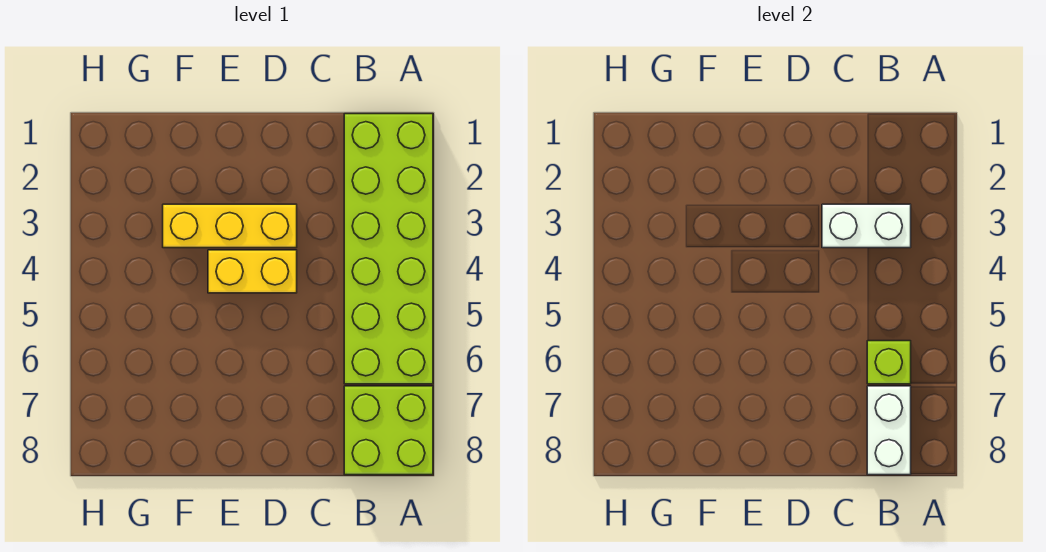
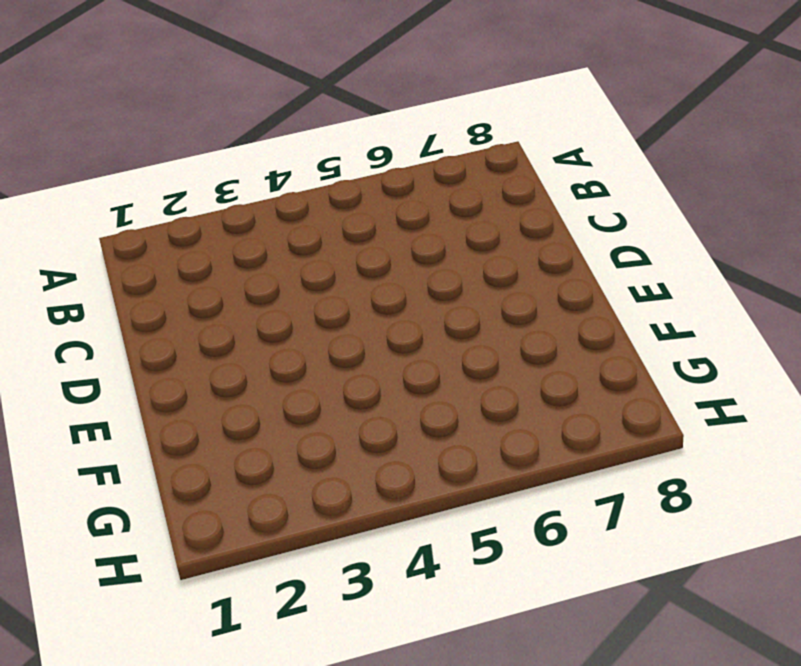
none -> lime brick A1:B6 level 1
none -> lime brick A7:B8 level 1

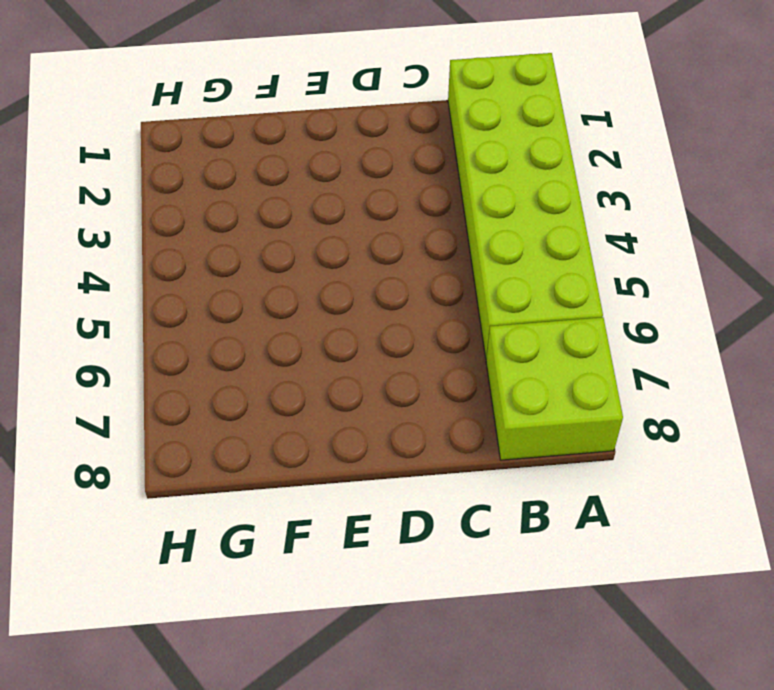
none -> yellow brick D3:F3 level 1
none -> yellow brick D4:E4 level 1

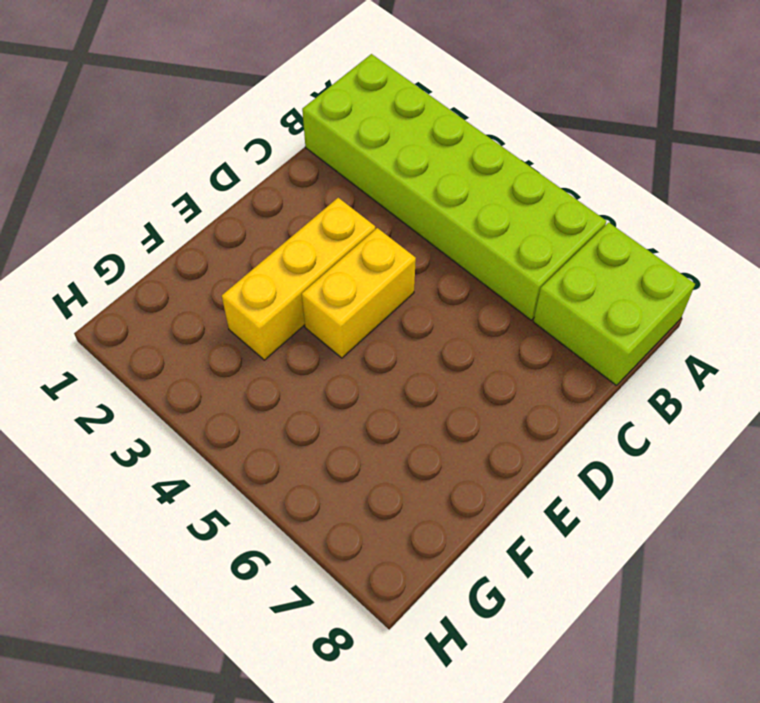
none -> white brick B3:C3 level 2
none -> lime brick B6 level 2

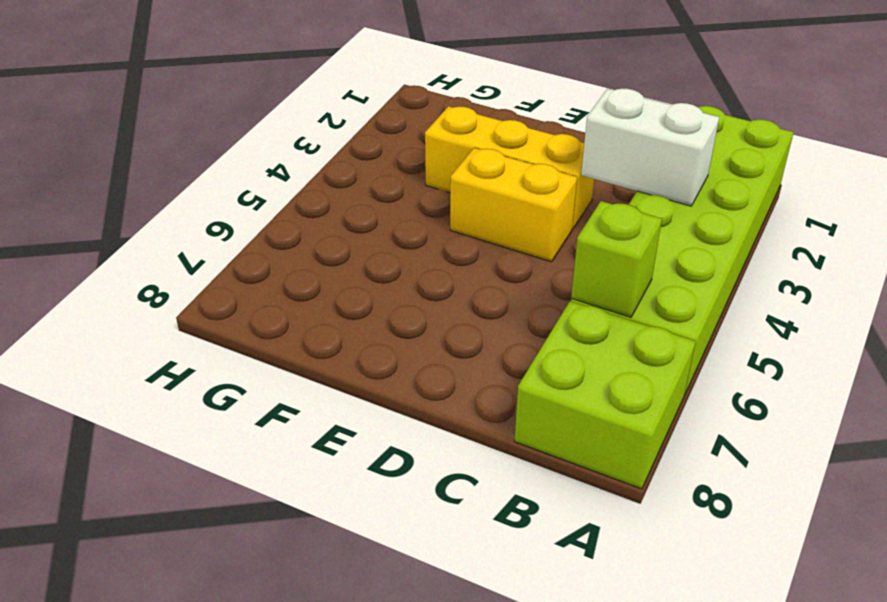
none -> white brick B7:B8 level 2

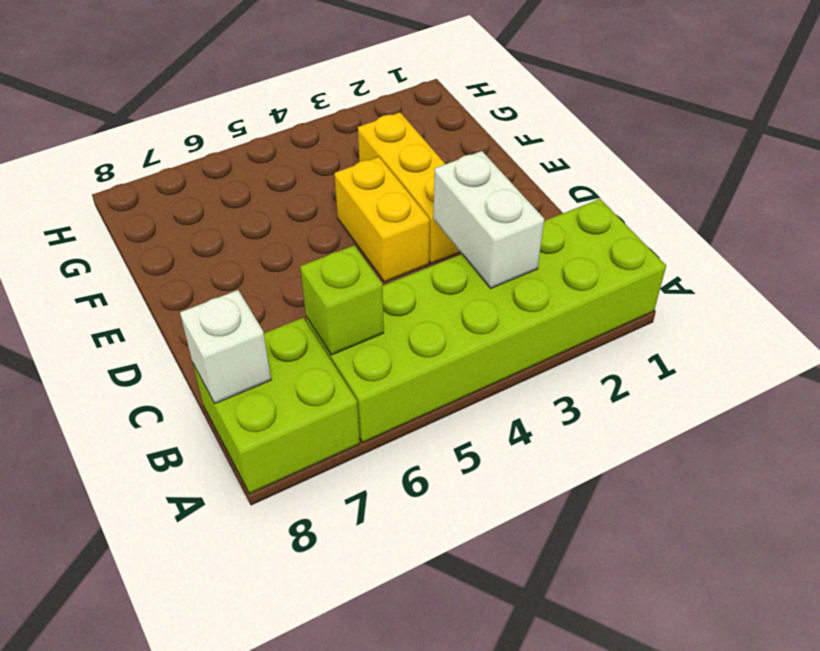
white brick B8 level 2 -> white brick B7:B8 level 2

